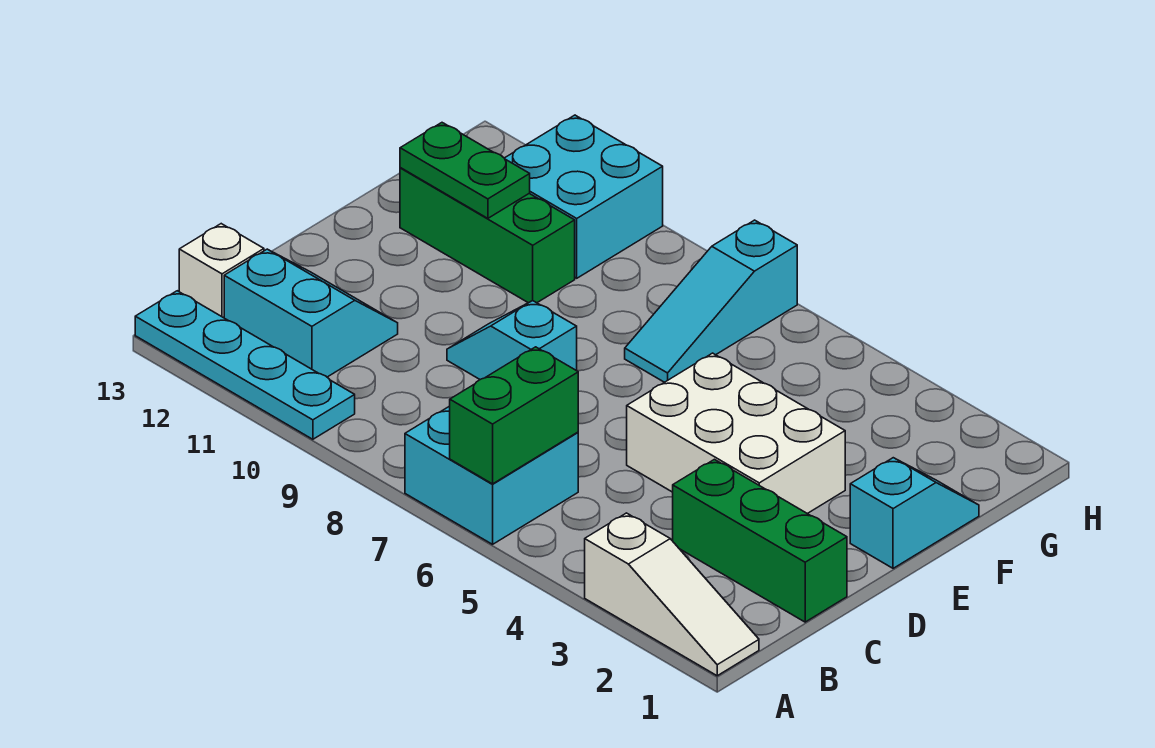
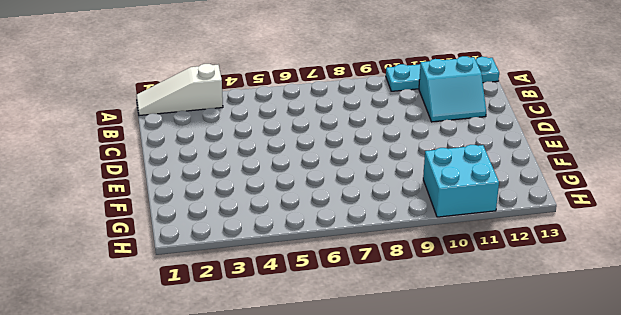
none -> cyan brick A6:B7 level 1
none -> white brick B13 level 1
none -> green brick C1:C3 level 1

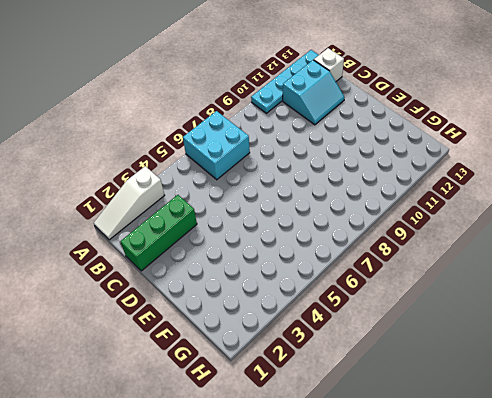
none -> white brick D3:E5 level 1
none -> cyan slope D8:D9 level 1 top 8
none -> cyan slope E1:F1 level 1 top E

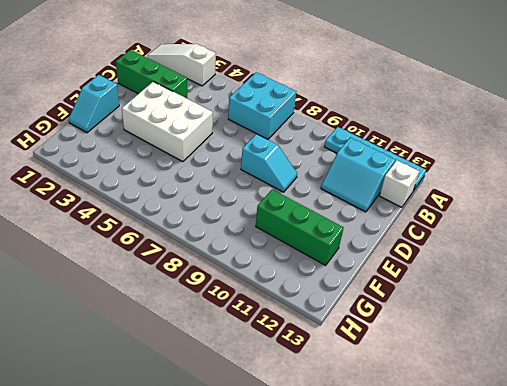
none -> cyan slope F7:H7 level 1 top H
none -> cyan brick G10:H11 level 1
none -> green brick A6:B6 level 2

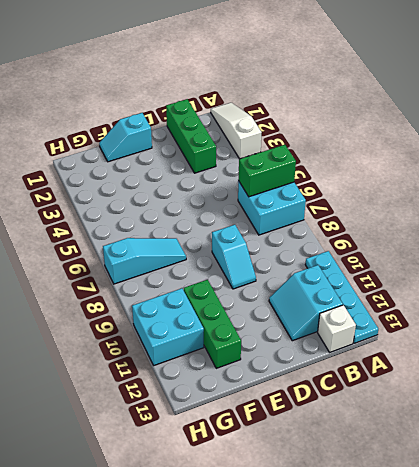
none -> white brick D3:E5 level 1
none -> green plate F11:F12 level 2

